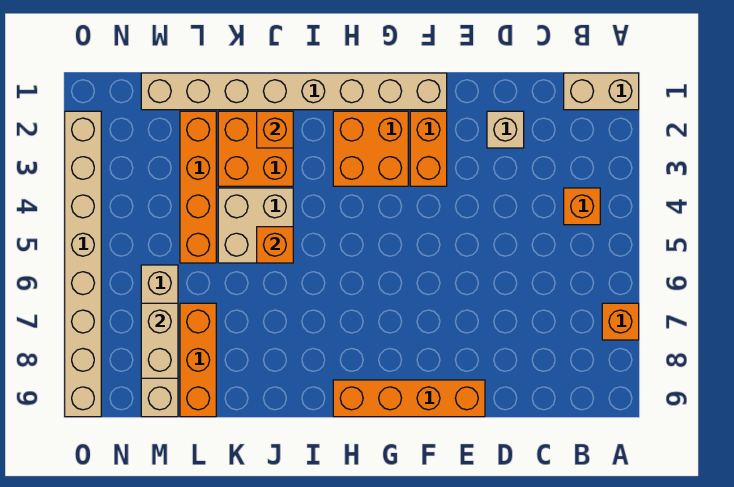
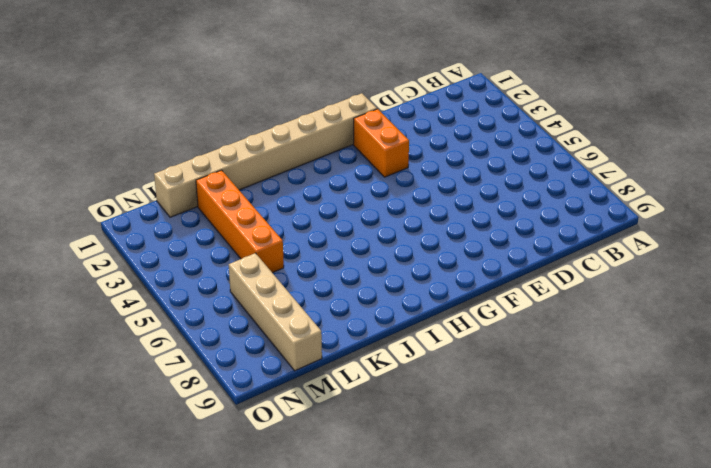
none -> tan brick A1:B1 level 1
none -> orange brick A7 level 1
none -> orange brick B4 level 1

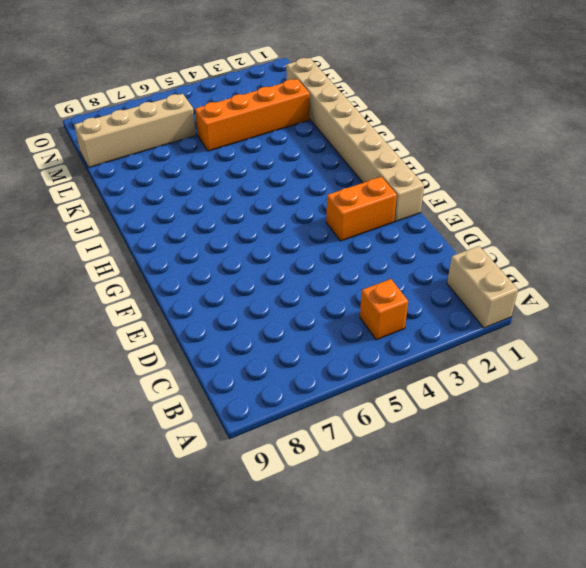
none -> orange brick A7 level 1
none -> tan brick D2 level 1
none -> orange brick E9:H9 level 1

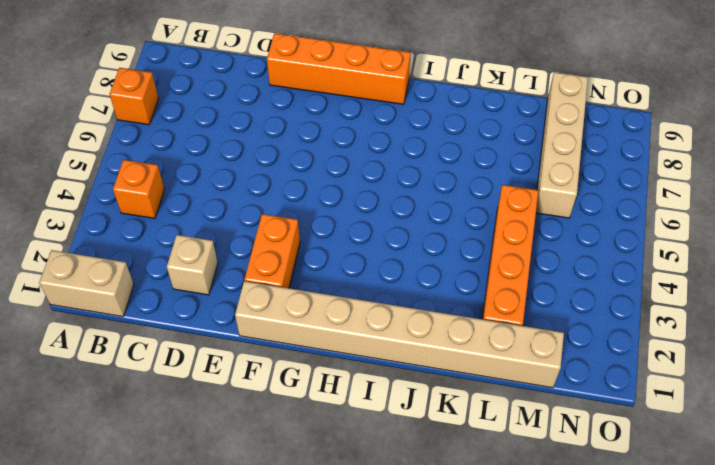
none -> orange brick G2:H3 level 1
none -> orange brick J2:K3 level 1
none -> tan brick J4:K5 level 1

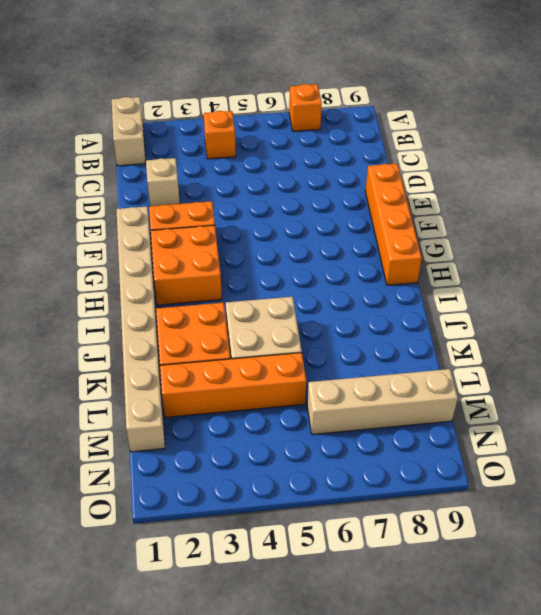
none -> orange brick L7:L9 level 1
none -> tan brick O2:O9 level 1
none -> orange brick J2 level 2

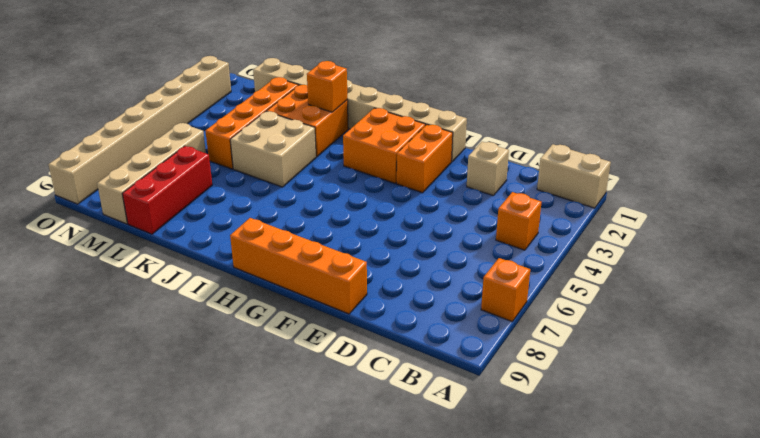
red brick L7:L9 level 1 -> orange brick L7:L9 level 1
none -> orange brick J5 level 2
none -> tan brick M7:M8 level 2

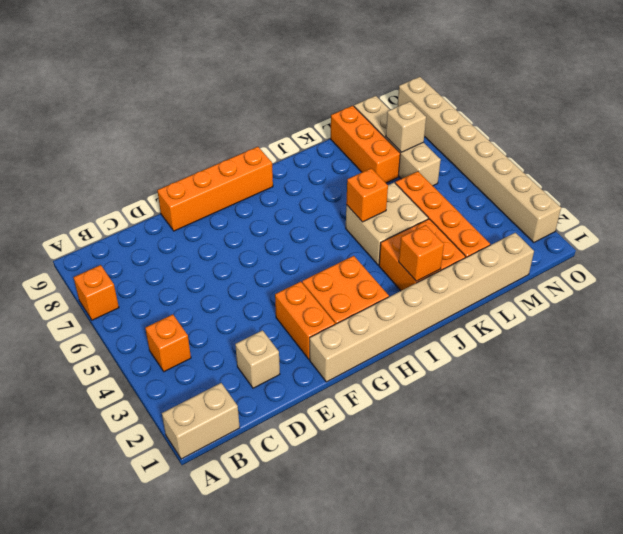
tan brick M7 level 2 -> tan brick M7:M8 level 2

